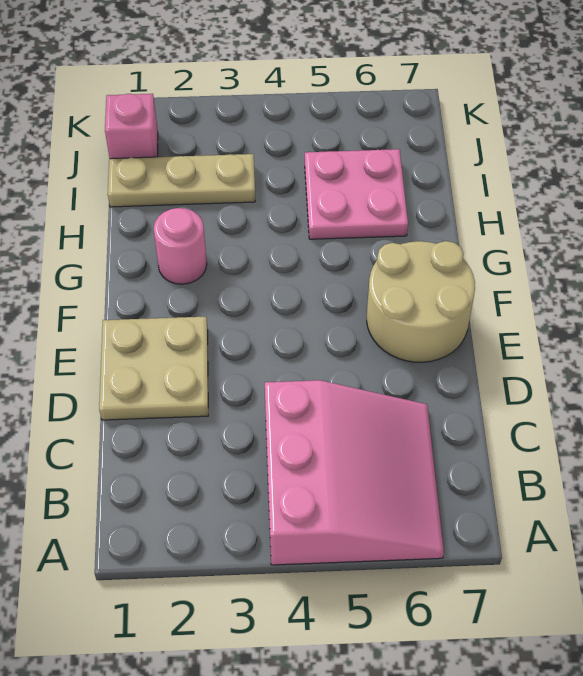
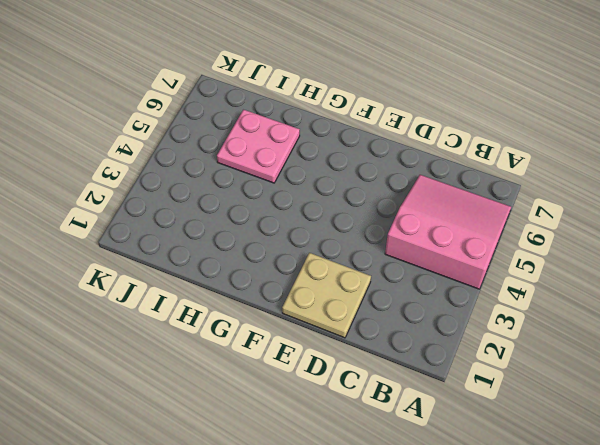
none -> tan round brick E6:F7 level 1
none -> pink round brick G2 level 1

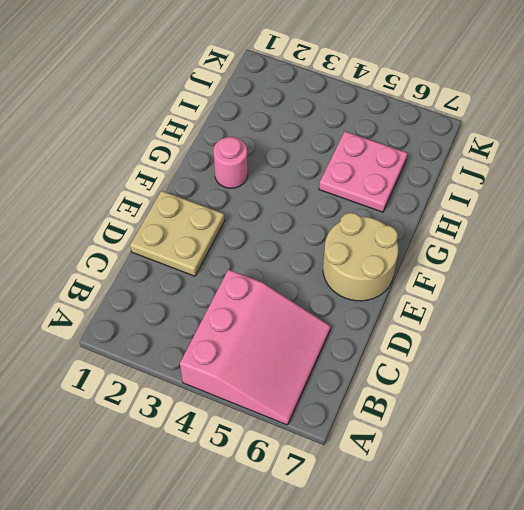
none -> tan plate I1:I3 level 1
none -> pink brick J1 level 1

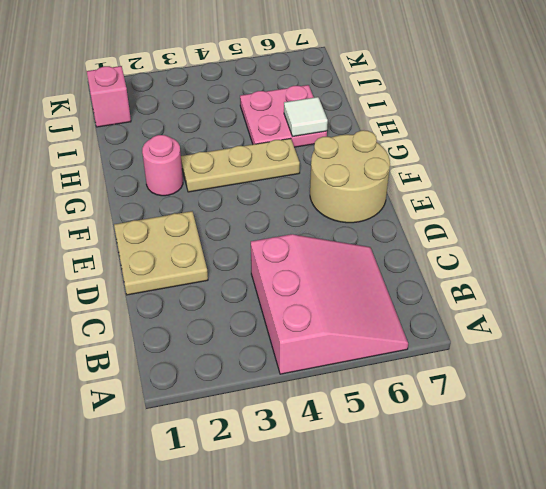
tan plate G3:G5 level 1 -> tan plate I1:I3 level 1
white tile H6 level 2 -> none

